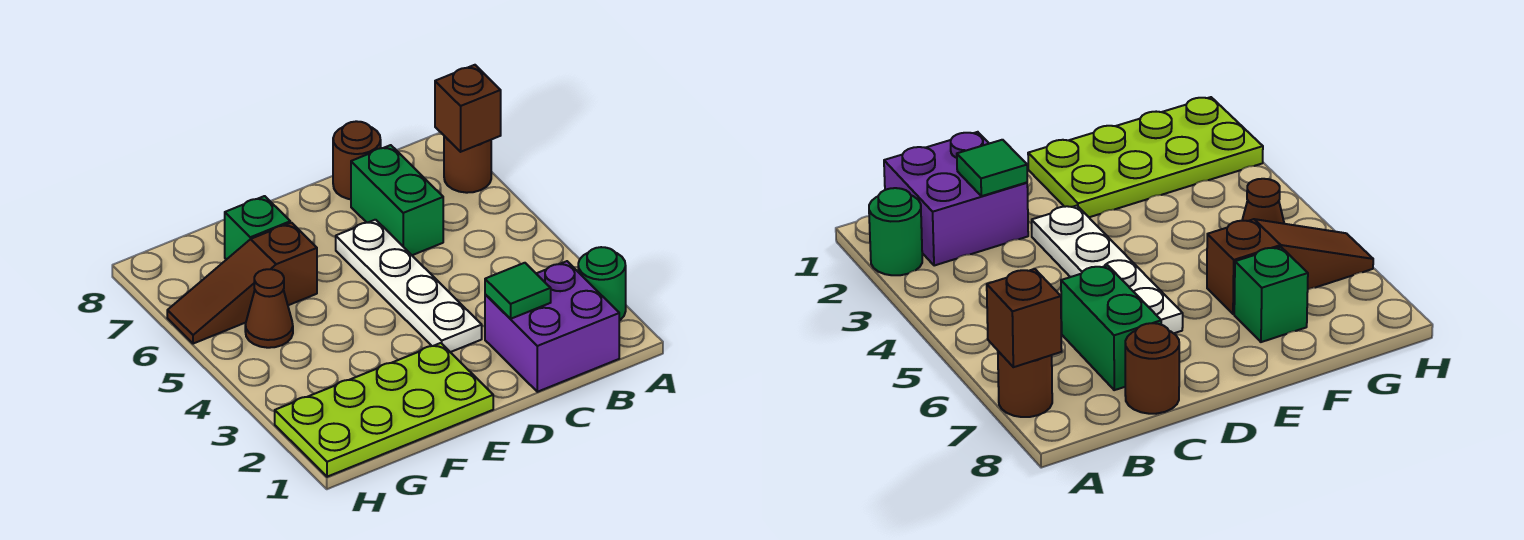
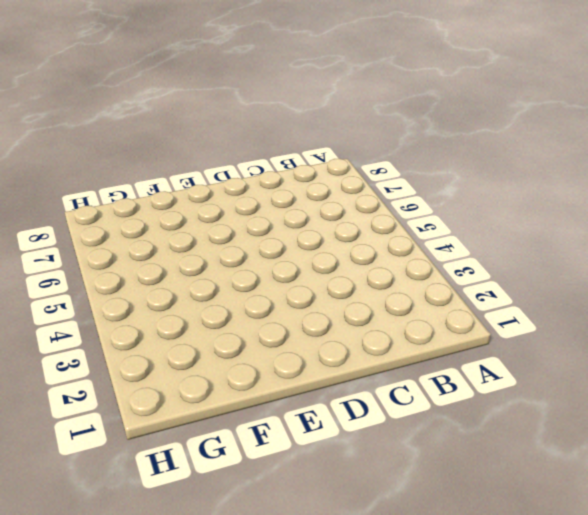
none -> green round brick A2 level 1
none -> brown round brick A7 level 1
none -> purple brick B1:C2 level 1

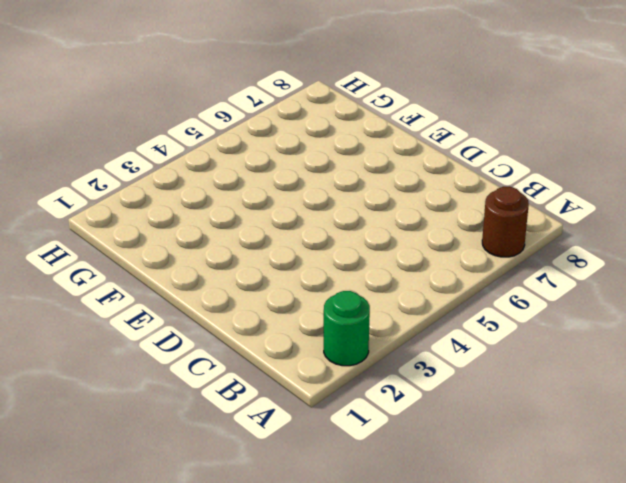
none -> purple brick B1:C2 level 1
none -> green brick C6:C7 level 1
none -> brown round brick C8 level 1

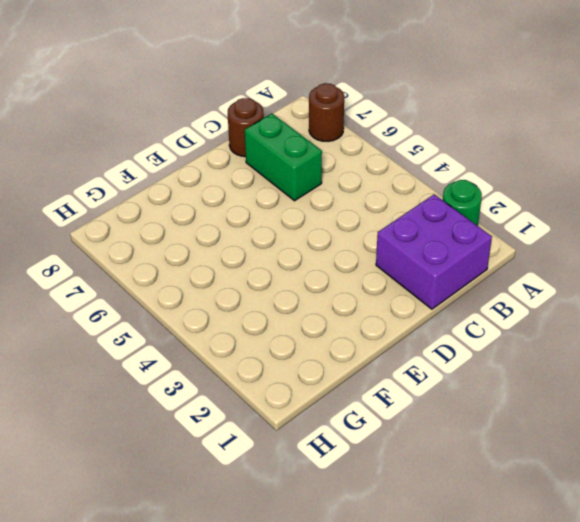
none -> white plate D3:D6 level 1
none -> lime plate E1:H2 level 1
none -> brown slope F6:H6 level 1 top F

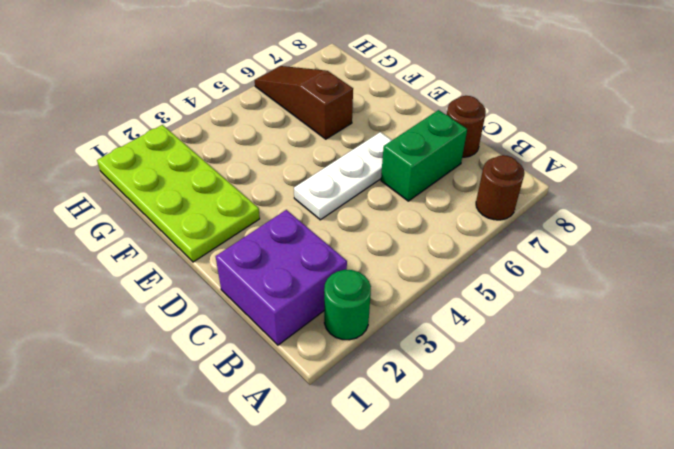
white plate D4:D6 level 1 -> white plate D3:D6 level 1
none -> green brick F7 level 1
none -> brown cone G5 level 1
none -> brown brick A7 level 2

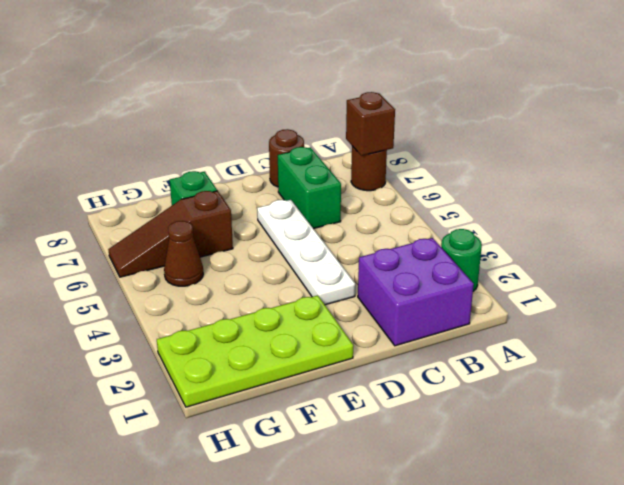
none -> green tile C2 level 2

